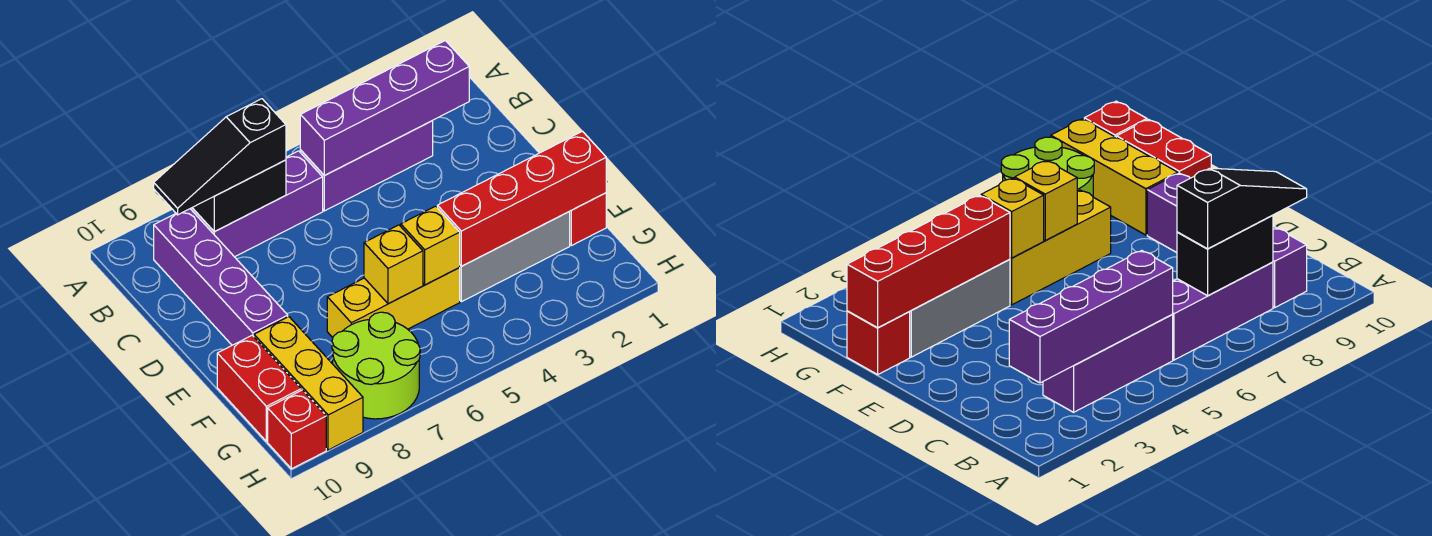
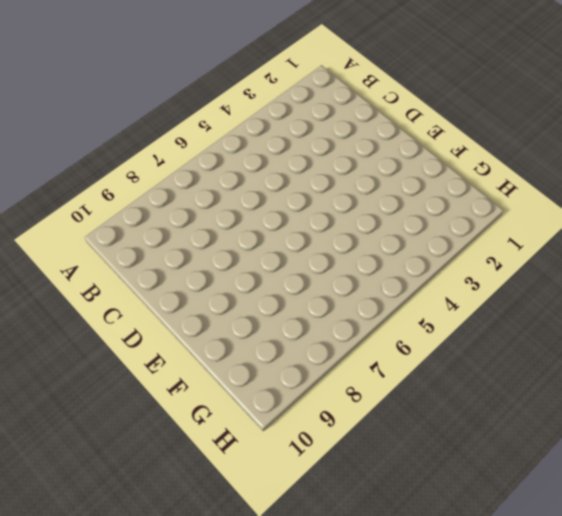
none -> purple brick B3:B5 level 1
none -> purple brick B6:B8 level 1
none -> purple brick B9:E9 level 1

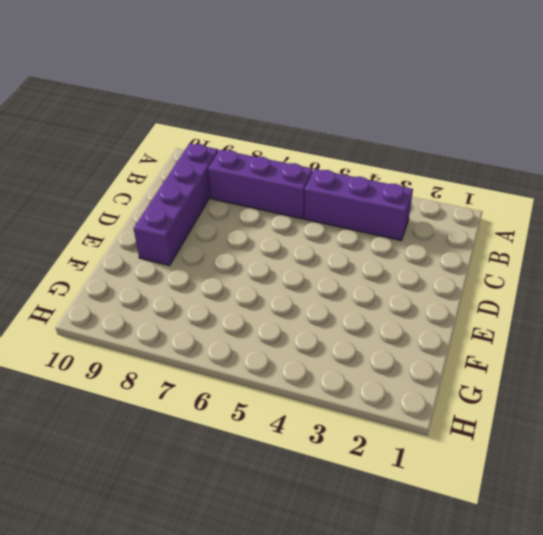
none -> red brick F1 level 1
none -> grey brick F2:F4 level 1
none -> yellow brick F5:F7 level 1

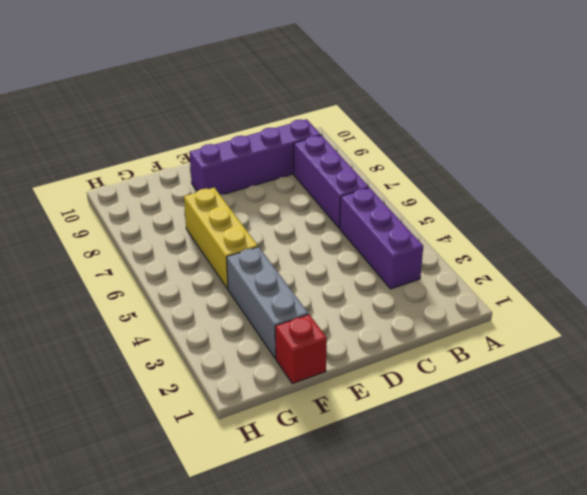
none -> yellow brick F9:H9 level 1
none -> red brick F10:G10 level 1
none -> lime round brick G7:H8 level 1

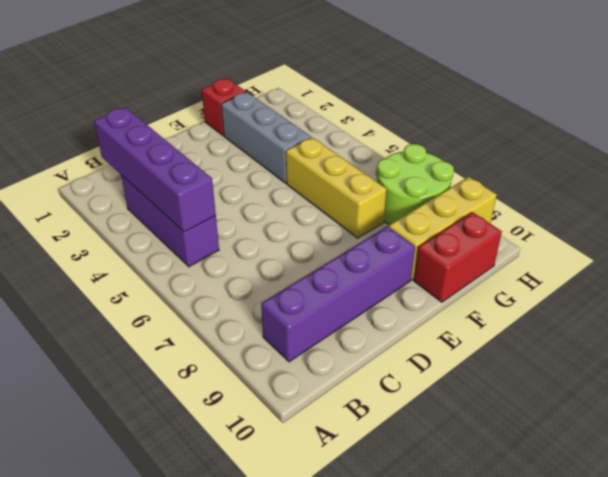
none -> purple brick B6:B8 level 1
none -> red brick H10 level 1
none -> black brick B7:B8 level 2

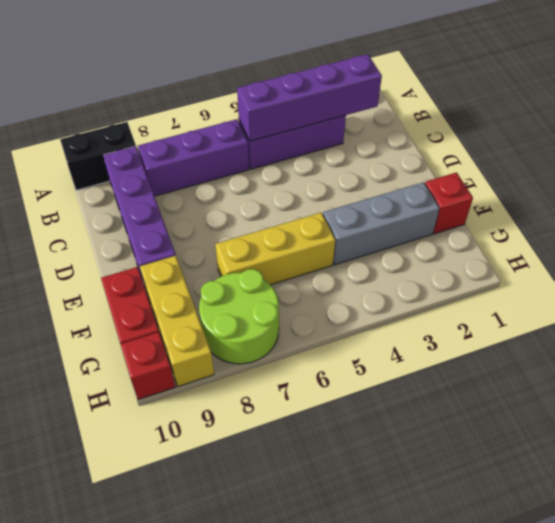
black brick A9:A10 level 1 -> black brick B7:B8 level 2
none -> red brick F1:F4 level 2
none -> yellow brick F5 level 2
none -> yellow brick F6 level 2

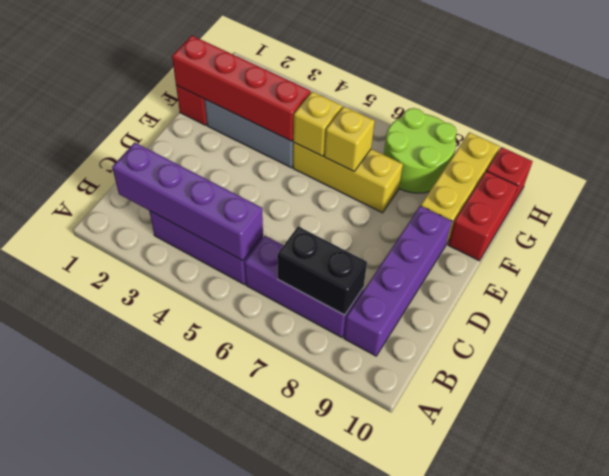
none -> black slope B7:B9 level 3 top 7

